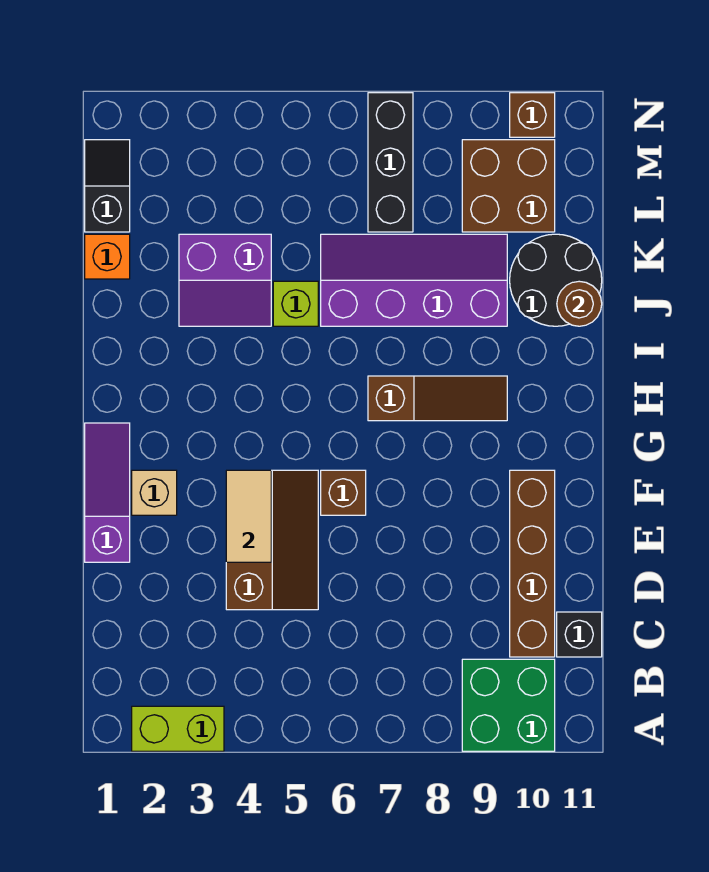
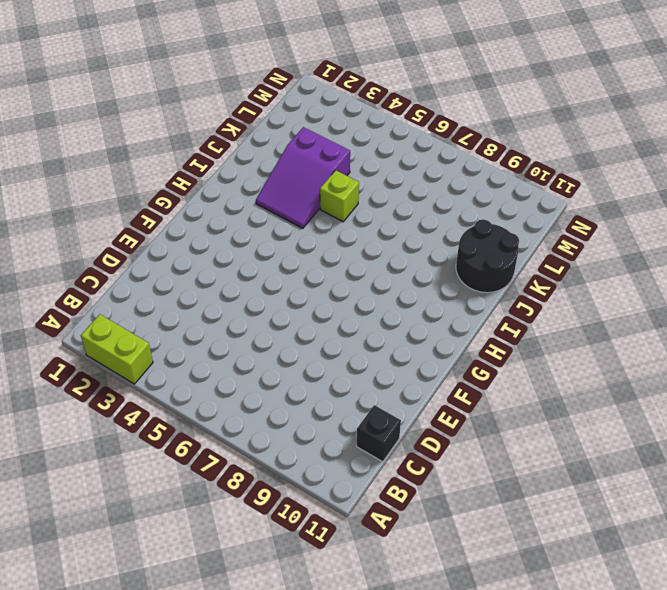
purple slope I3:K4 level 1 top K -> purple slope J3:K4 level 1 top K
none -> green brick A9:B10 level 1
none -> brown brick C10:F10 level 1
none -> brown slope D4:F5 level 1 top 4

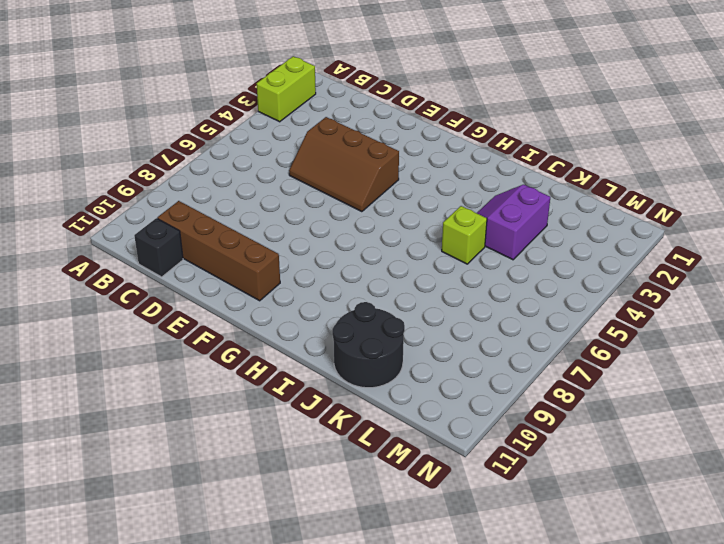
none -> green brick A9:B10 level 1
none -> purple slope E1:G1 level 1 top E
none -> tan brick F2 level 1

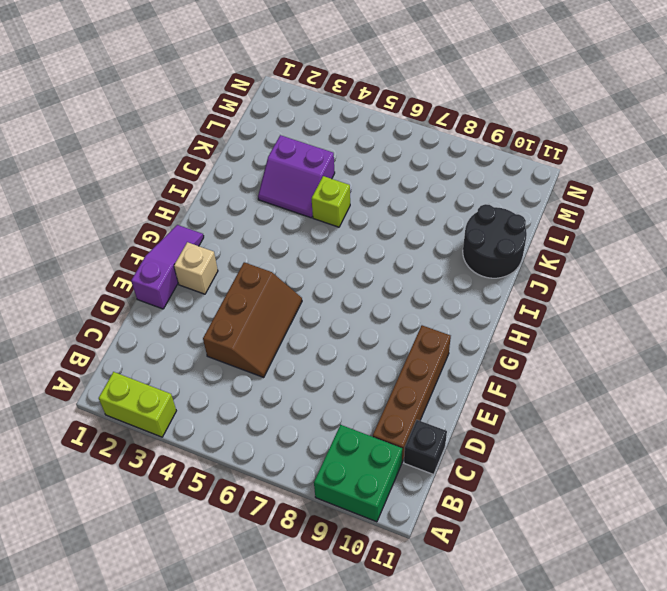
none -> brown brick F6 level 1
none -> brown slope H7:H9 level 1 top 7
none -> purple slope J6:K9 level 1 top J

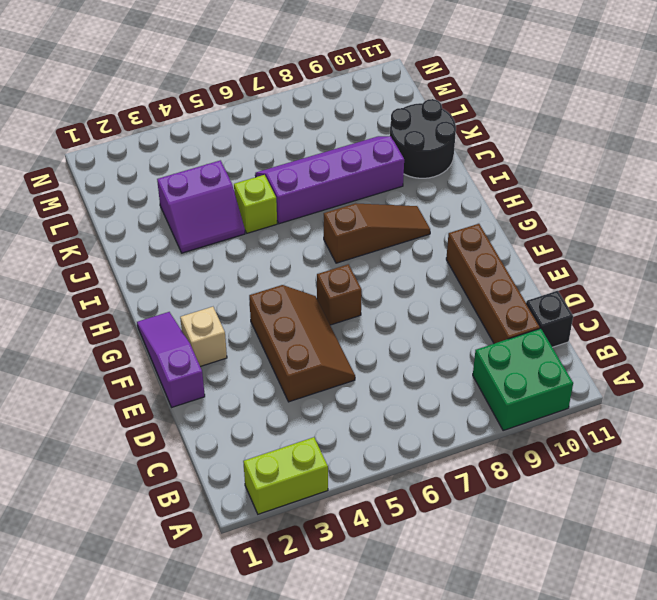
none -> orange brick K1 level 1
none -> black slope L1:M1 level 1 top L
none -> black brick L7:N7 level 1

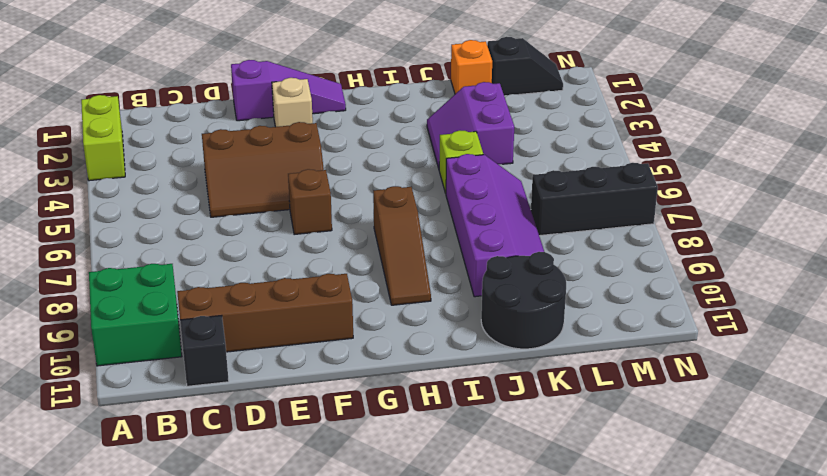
none -> brown brick L9:M10 level 1
none -> brown brick N10 level 1
none -> tan tile E4:F4 level 2

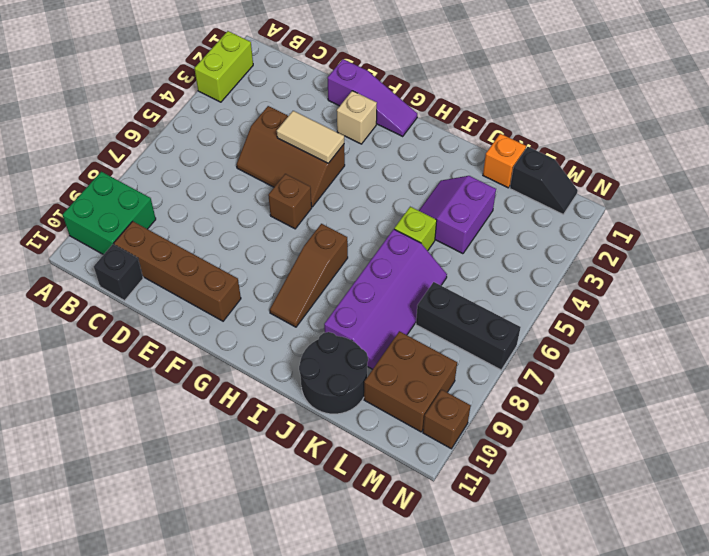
none -> brown round brick J11 level 2

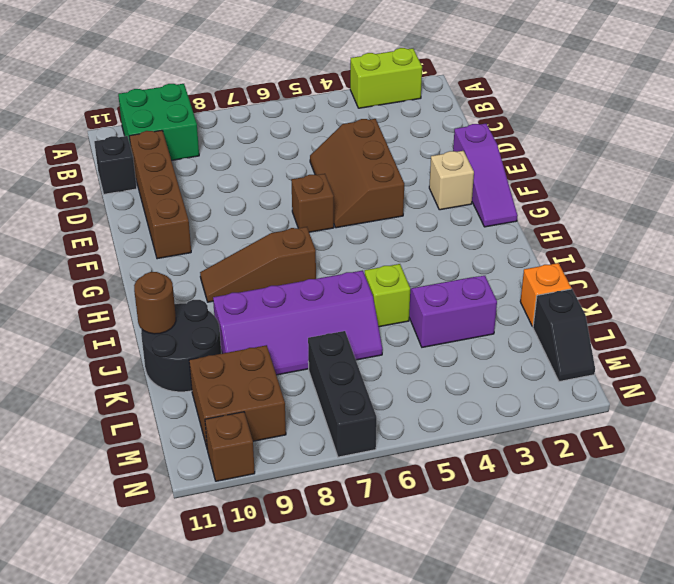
none -> tan tile E4:F4 level 2

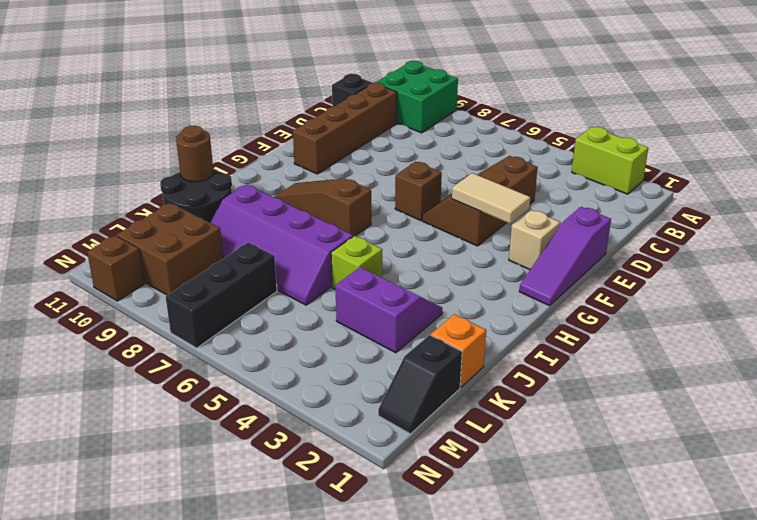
tan tile F3:F4 level 2 -> tan tile E4:F4 level 2

